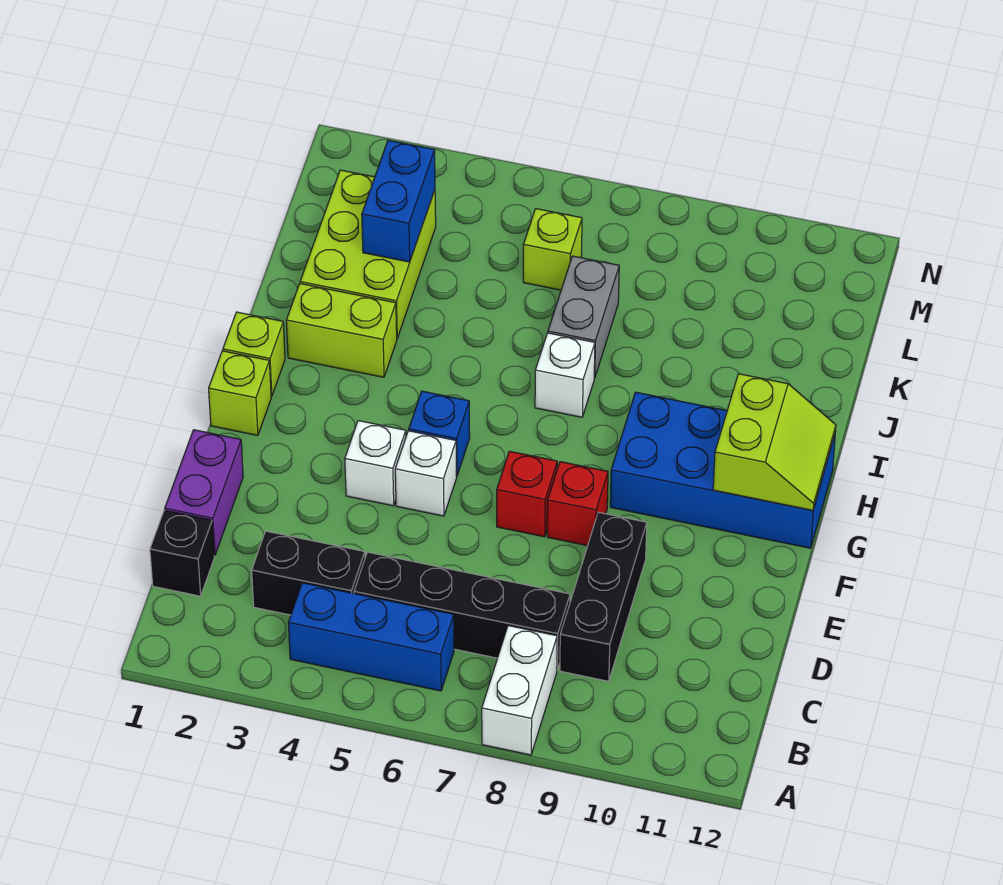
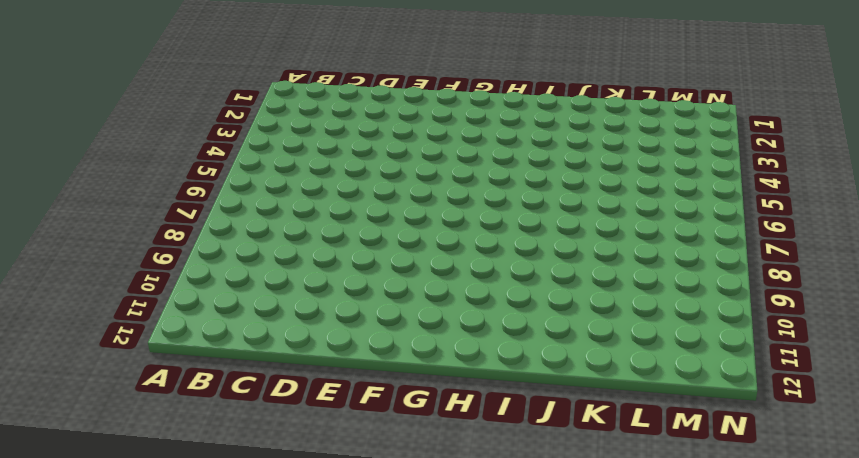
none -> white brick A8:B8 level 1
none -> blue brick B4:B6 level 1
none -> black brick C1 level 1

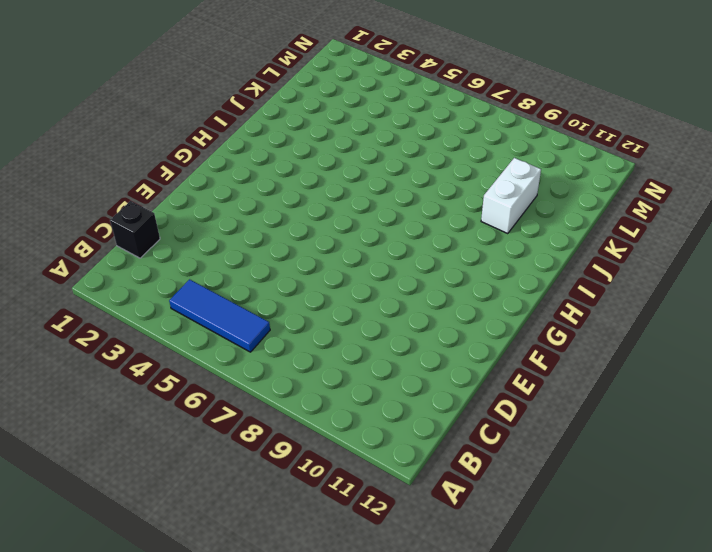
blue tile B4:B6 level 1 -> blue brick B4:B6 level 1
white brick J10:K10 level 1 -> white brick A8:B8 level 1
none -> black brick C3:C4 level 1
none -> black brick C5:C8 level 1
none -> black brick C9:E9 level 1

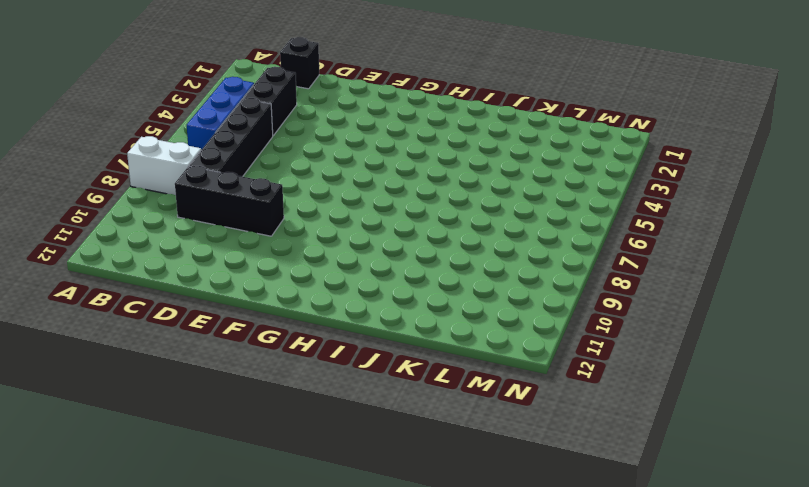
none -> purple brick D1:E1 level 1
none -> white brick F4 level 1
none -> white brick F5 level 1

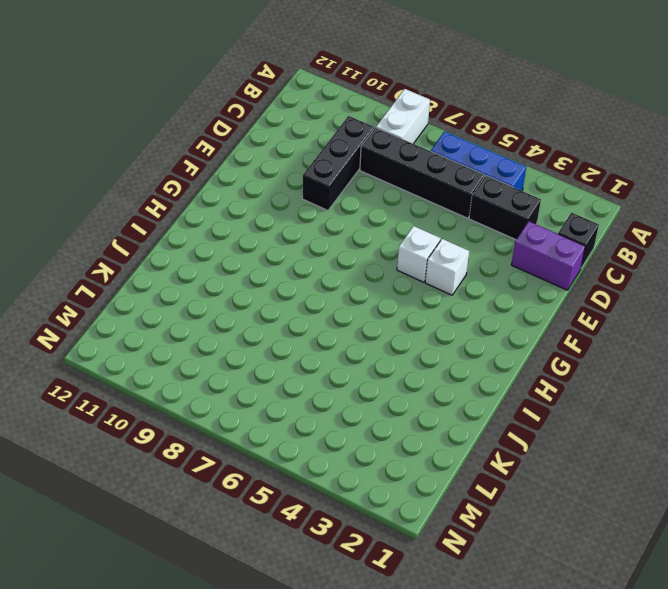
purple brick D1:D2 level 1 -> purple brick D1:E1 level 1
none -> red brick F7 level 1
none -> red brick F8 level 1
none -> lime brick G1 level 1

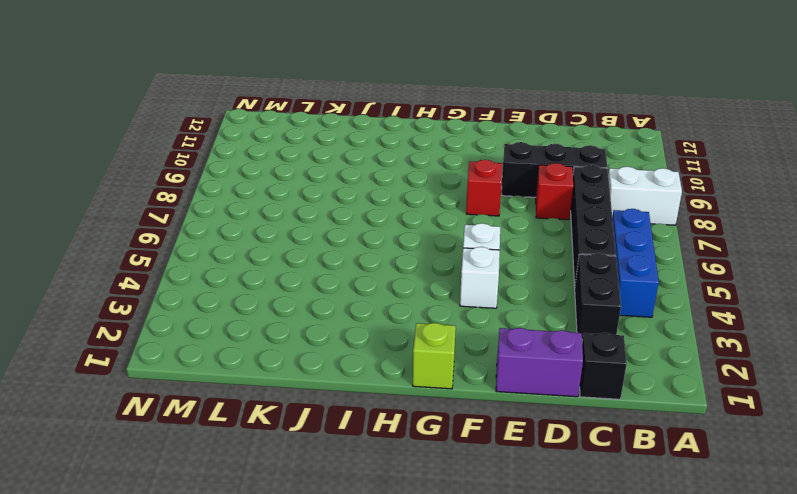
red brick D8 level 1 -> red brick F7 level 1
none -> blue brick G5 level 1
none -> blue brick G9:H12 level 1
none -> lime brick H1 level 1

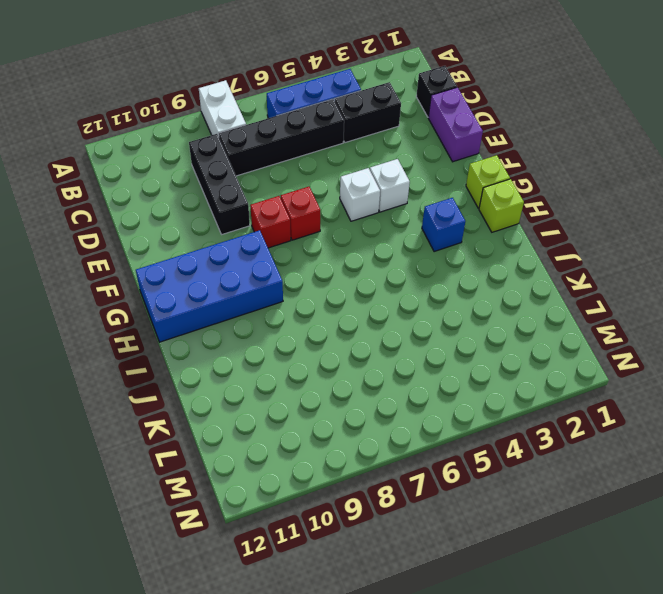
blue brick H3 level 1 -> blue brick G5 level 1
none -> lime brick I2:I3 level 1
none -> white brick I7 level 1
none -> lime brick J2:L3 level 1

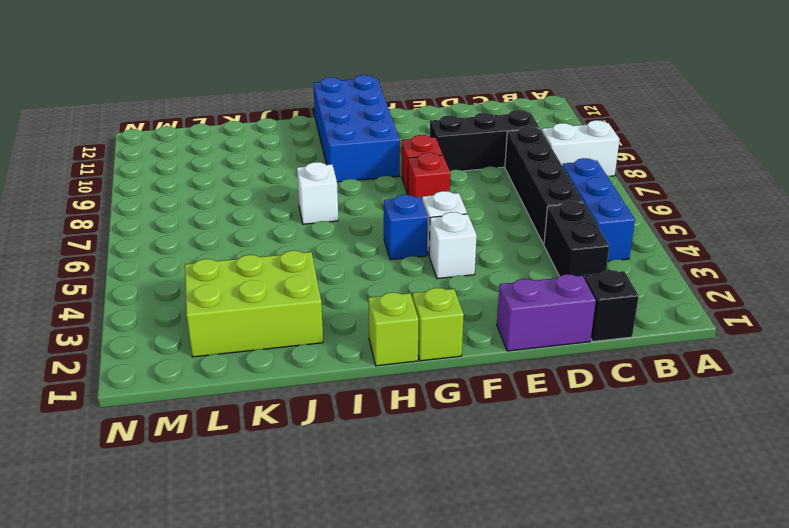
none -> lime brick I2:I3 level 1
none -> grey brick J7:K7 level 1
none -> lime brick L6 level 1

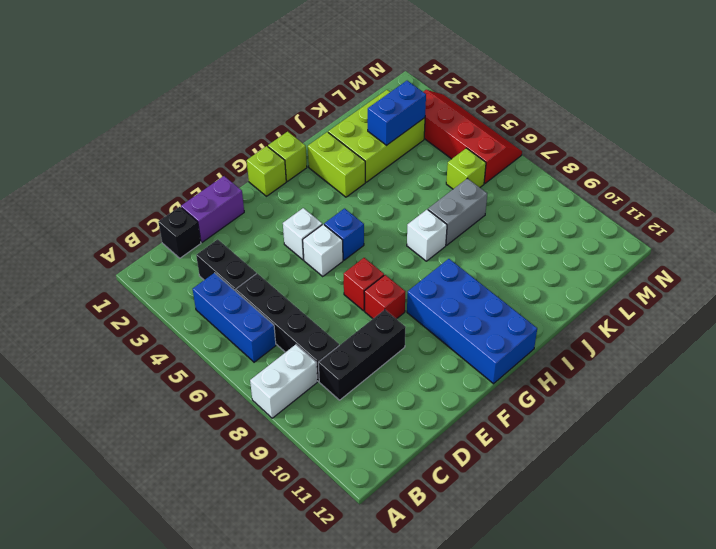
red slope M3:N6 level 1 top M -> none
none -> lime slope G11:H12 level 2 top 11

